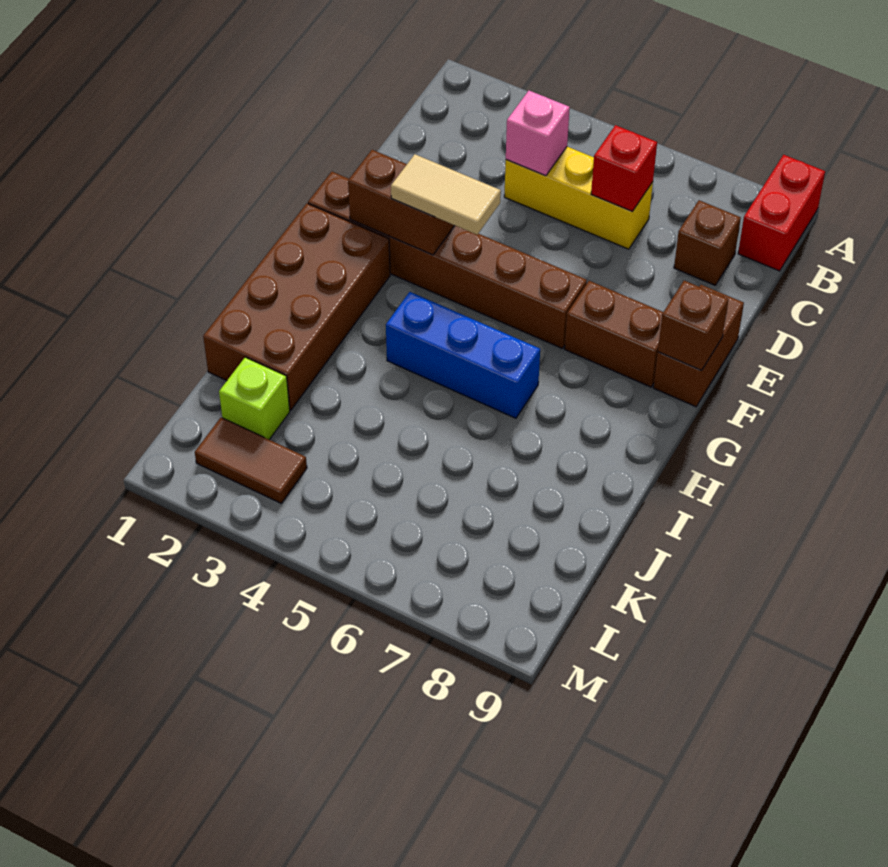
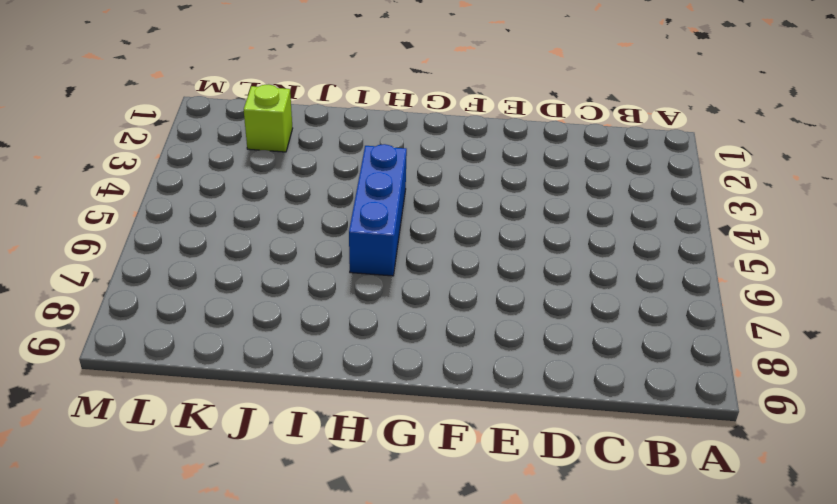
none -> red brick A9:B9 level 1
none -> yellow brick C4:C6 level 1
none -> brown brick C8 level 1

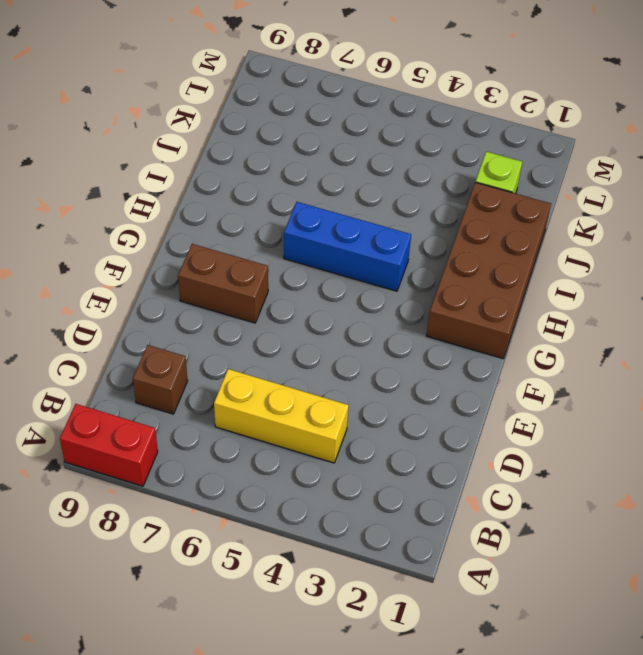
red brick A8:A9 level 1 -> red brick A9:B9 level 1
none -> brown brick E9:F9 level 1
none -> brown brick F1:F6 level 1
none -> brown tile L2:L3 level 1

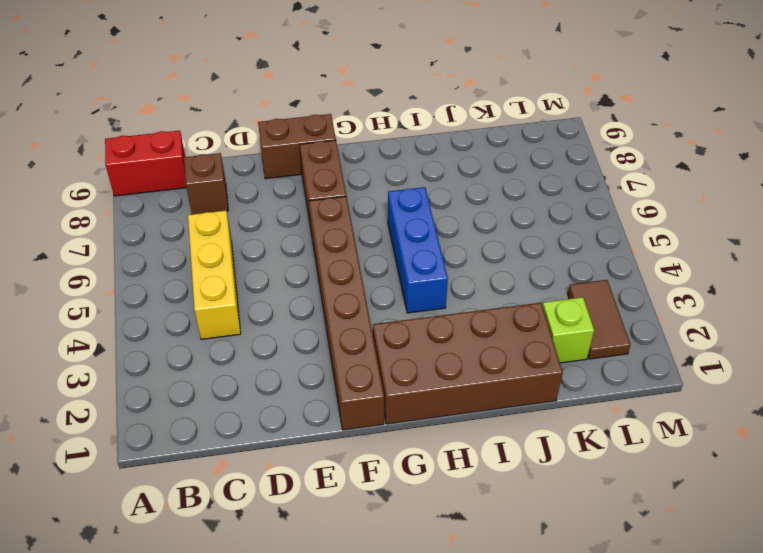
none -> pink brick C4 level 2
none -> red brick C6 level 2
none -> brown brick F2:F3 level 2

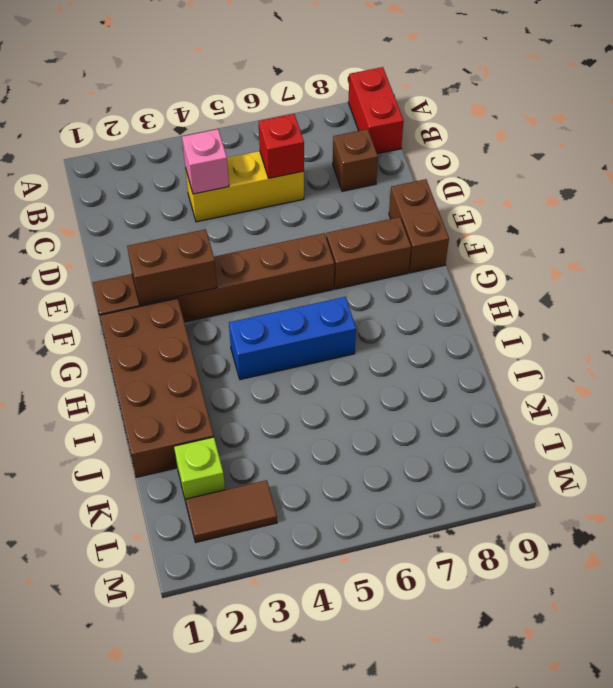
none -> brown brick F9 level 2
none -> tan tile F3:F4 level 3

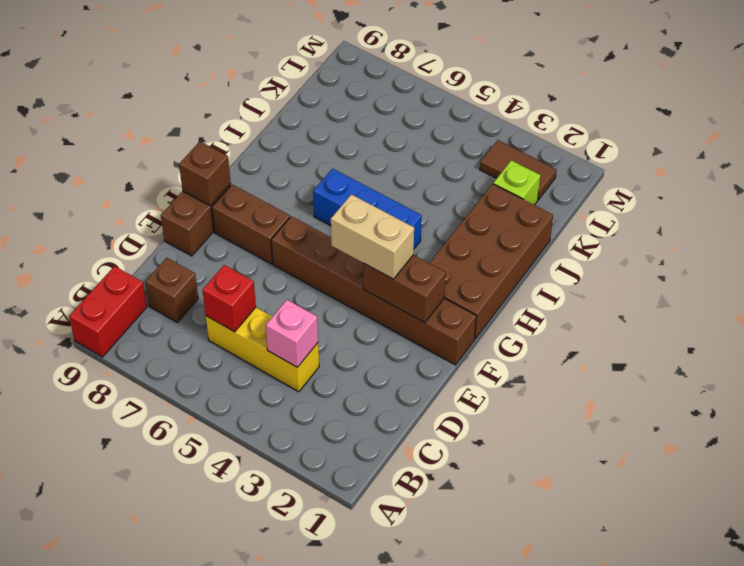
tan brick F3:F4 level 3 -> tan tile F3:F4 level 3

